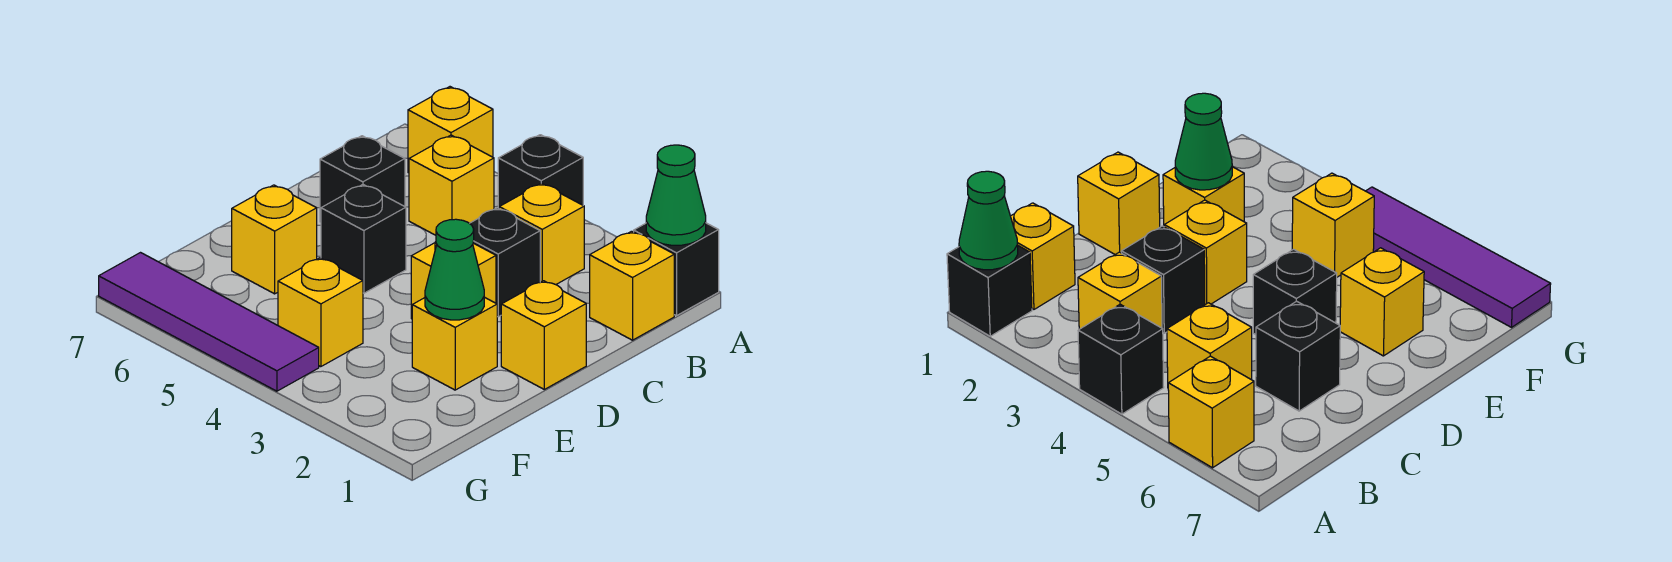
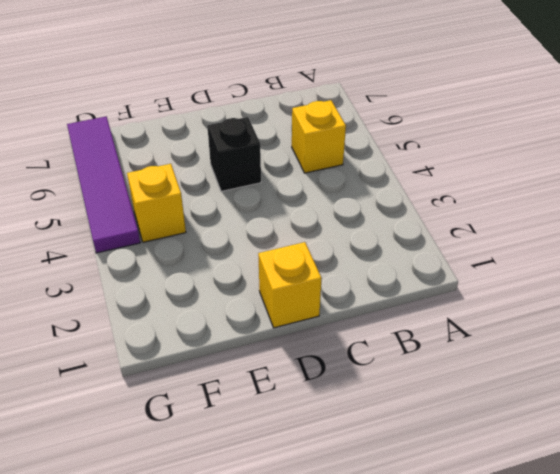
none -> black brick A1 level 1
none -> black brick A4 level 1
none -> yellow brick A6 level 1

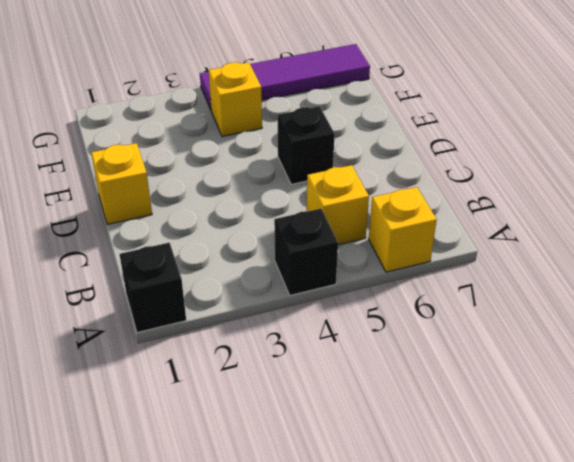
none -> yellow brick B1 level 1
none -> yellow brick B3 level 1
none -> black brick C3 level 1

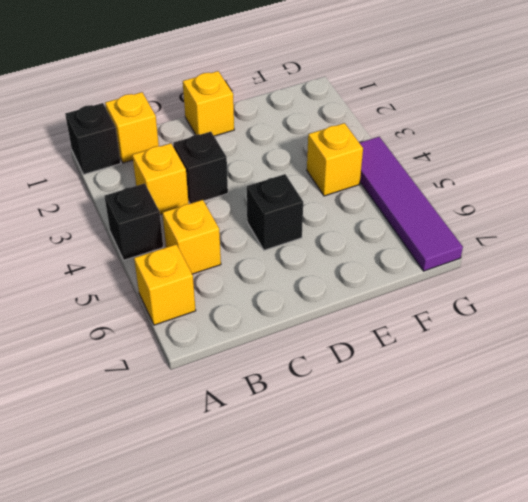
none -> black brick C6 level 1
none -> yellow brick D3 level 1
none -> yellow brick E2 level 1

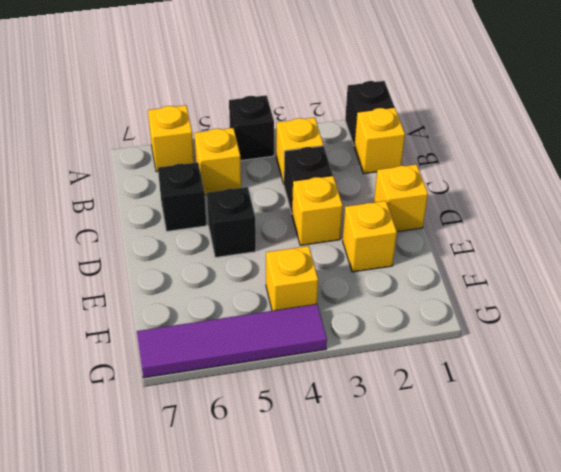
none -> yellow brick E6 level 1
none -> green cone A1 level 2
none -> green cone E2 level 2

